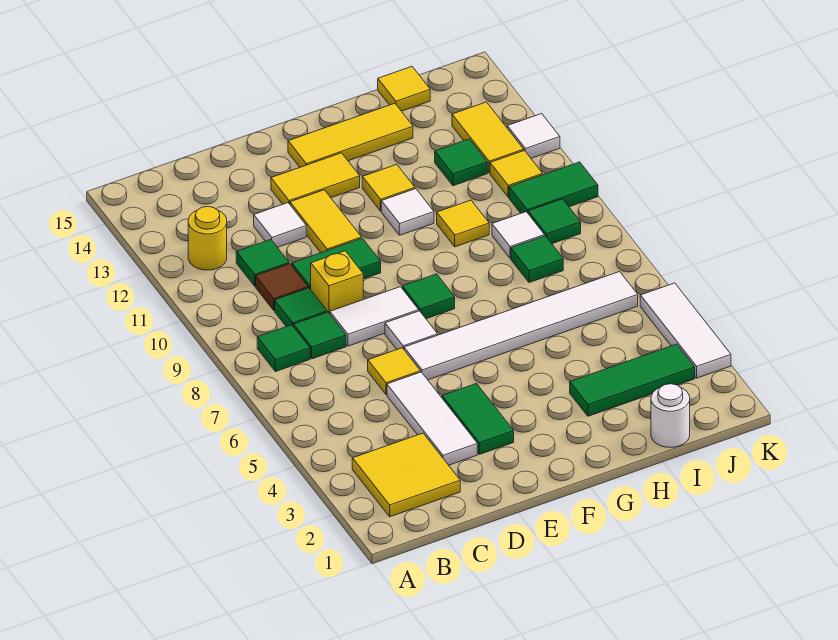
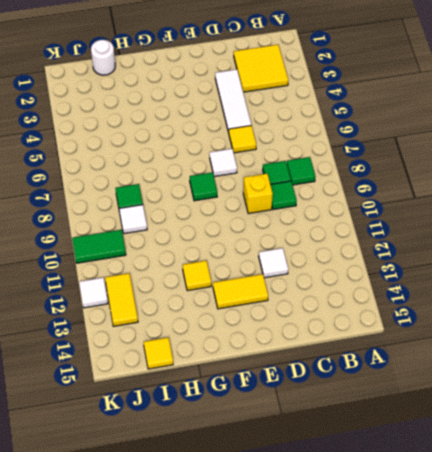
none -> yellow round brick B12 level 1
none -> brown tile C10 level 1
none -> green tile C11 level 1
none -> white tile D8:E8 level 1

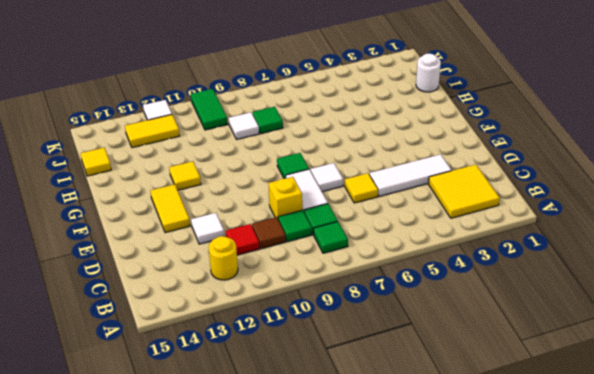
red tile C11 level 1 -> green tile C11 level 1
none -> green tile D10:E10 level 1
none -> green tile E3:E4 level 1
none -> white tile E6:J6 level 1
none -> yellow tile E11:E12 level 1

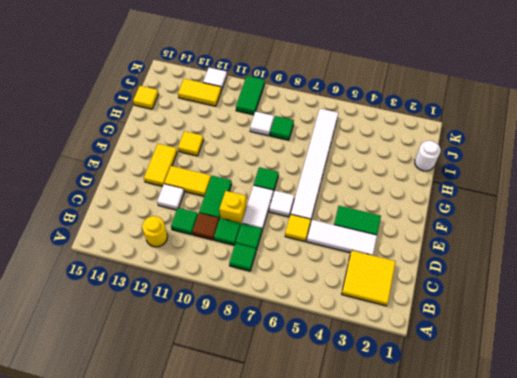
none -> yellow tile F14:H14 level 1
none -> white tile G11 level 1
none -> green tile H3:J3 level 1
none -> yellow tile H10 level 1

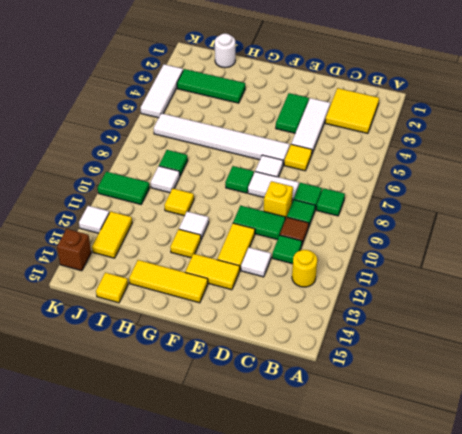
brown brick K14 level 1 -> none
none -> green tile I12 level 1
none -> green tile J9 level 1
none -> yellow tile J11 level 1

